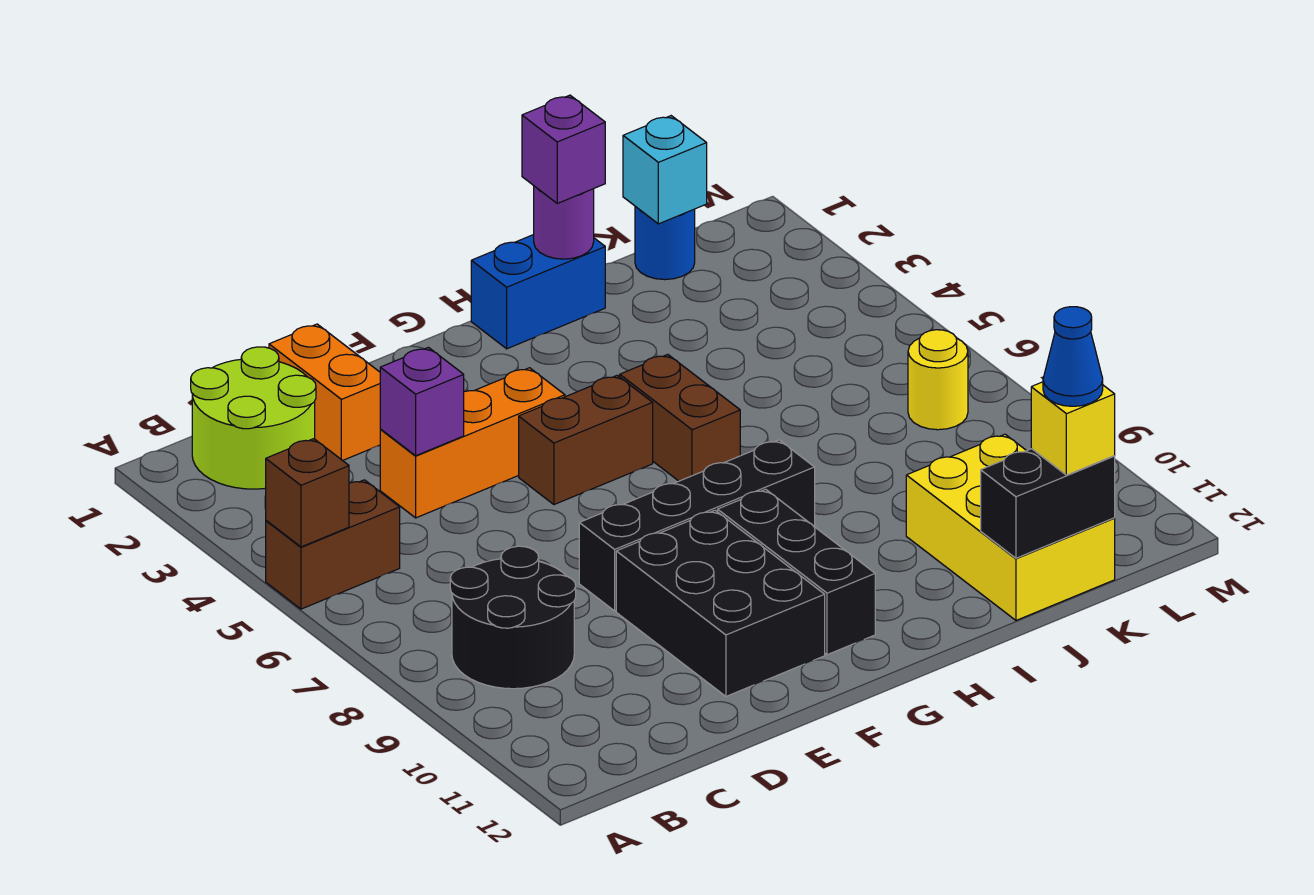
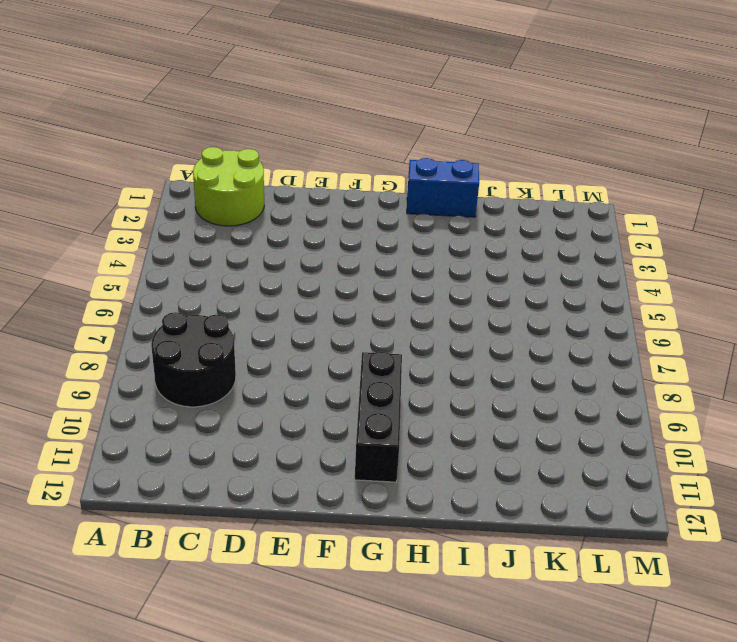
none -> brown brick A5:B5 level 1
none -> orange brick D1:D2 level 1
none -> orange brick D4:F4 level 1

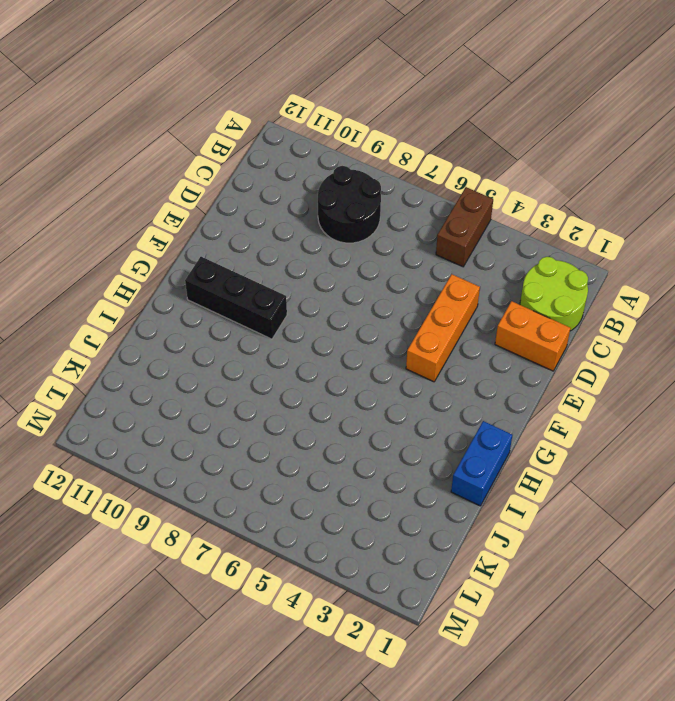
none -> black brick E8:H8 level 1
none -> black brick E9:F11 level 1
none -> brown brick F5:G5 level 1

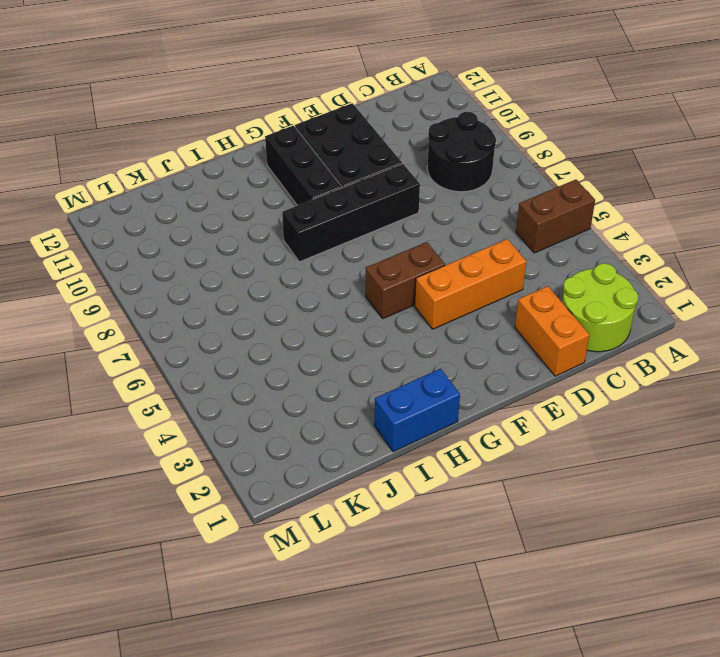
none -> brown brick H5:H6 level 1
none -> yellow brick J10:K12 level 1
none -> blue round brick K1 level 1

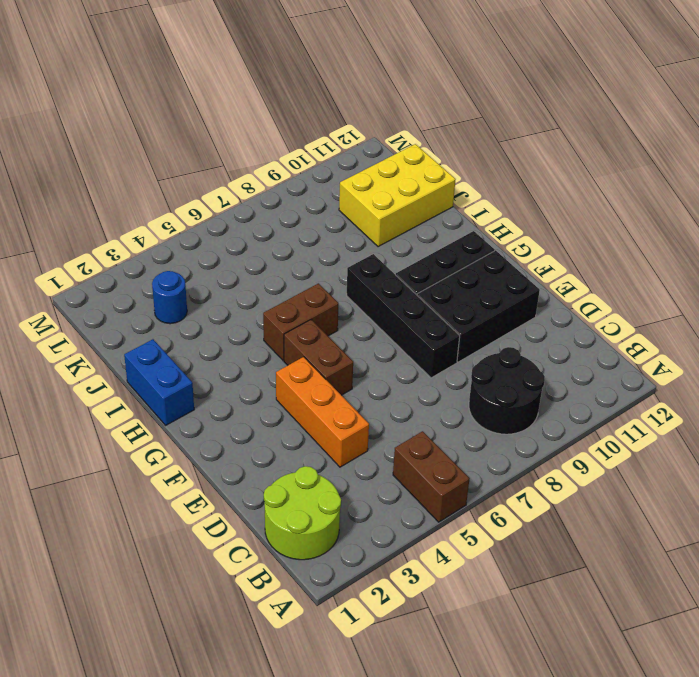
blue round brick K3 level 1 -> blue round brick K1 level 1
none -> orange brick D1:D2 level 1
none -> yellow round brick L7 level 1
none -> brown brick A5 level 2

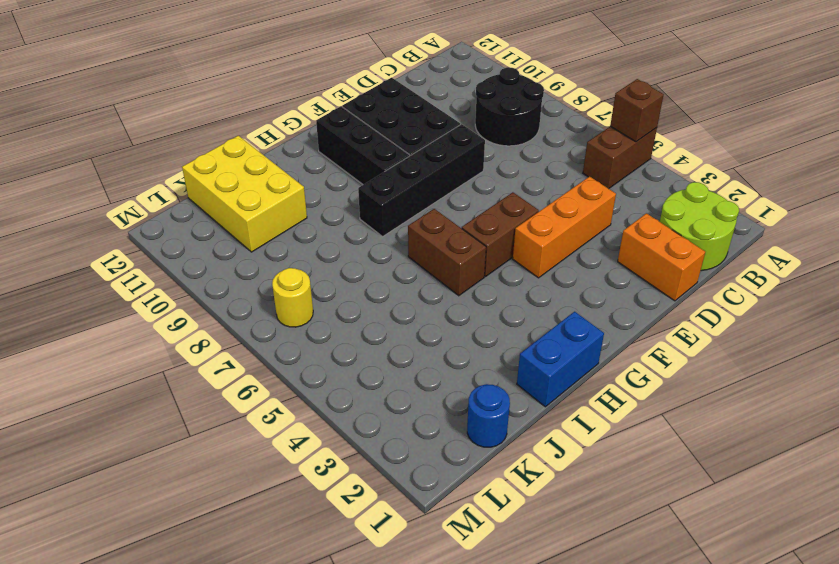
none -> purple brick D4 level 2
none -> purple round brick I1 level 2
none -> black brick J12:K12 level 2

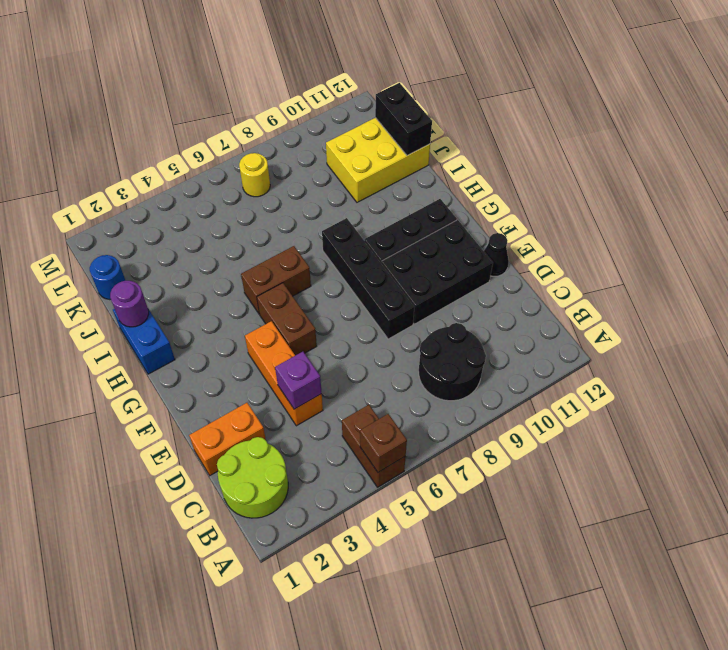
black cone E12 level 1 -> none
none -> cyan brick K1 level 2
none -> purple brick I1 level 3
none -> yellow brick K12 level 3

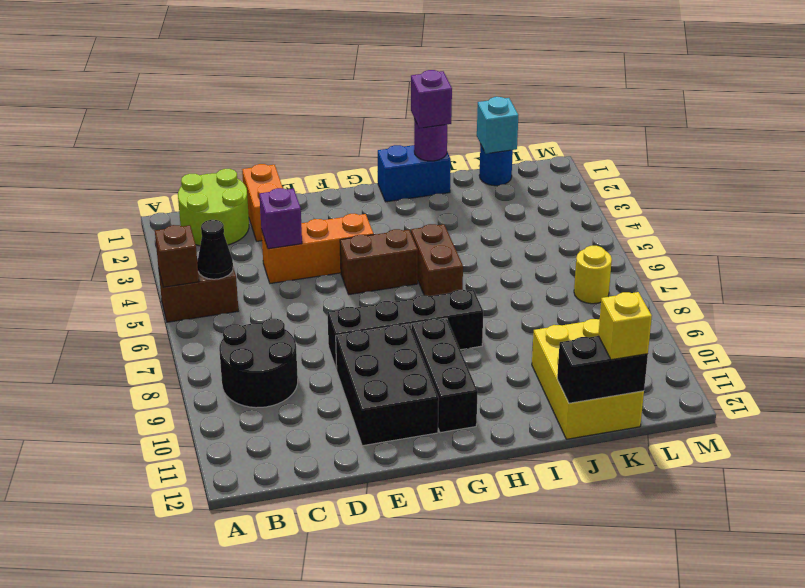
black cone B5 level 2 -> none
none -> blue cone K12 level 4

